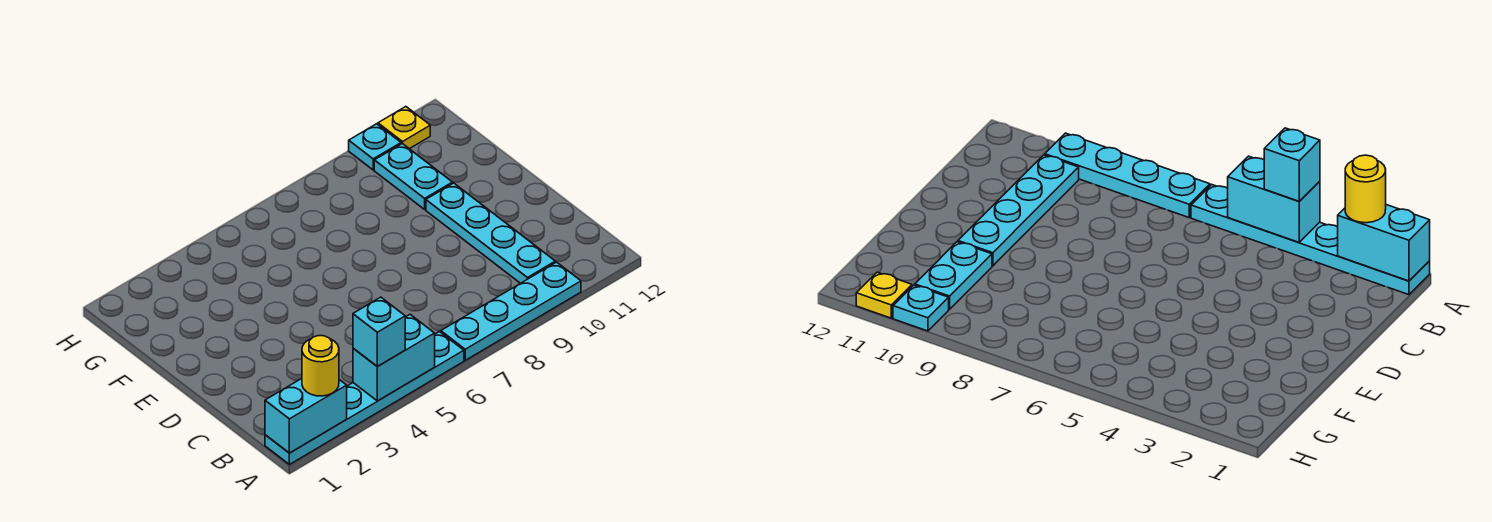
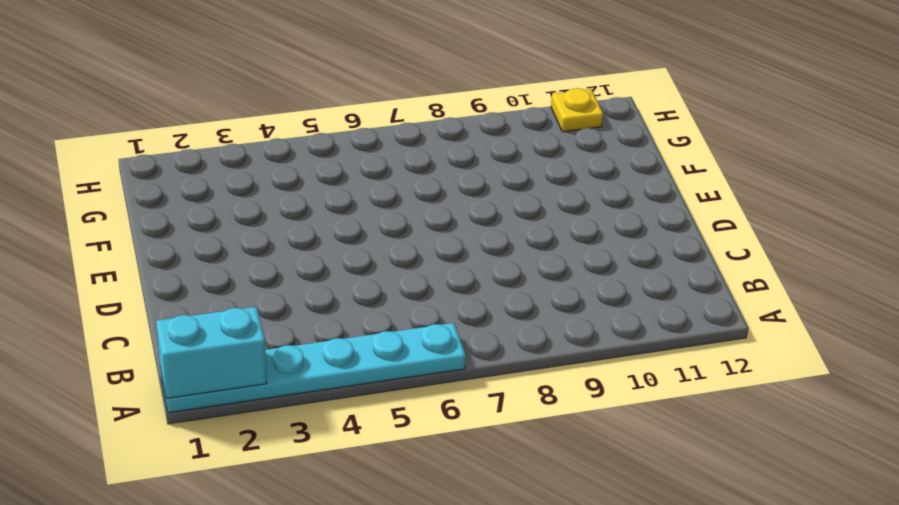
none -> cyan plate A7:A10 level 1
none -> cyan plate B10:E10 level 1

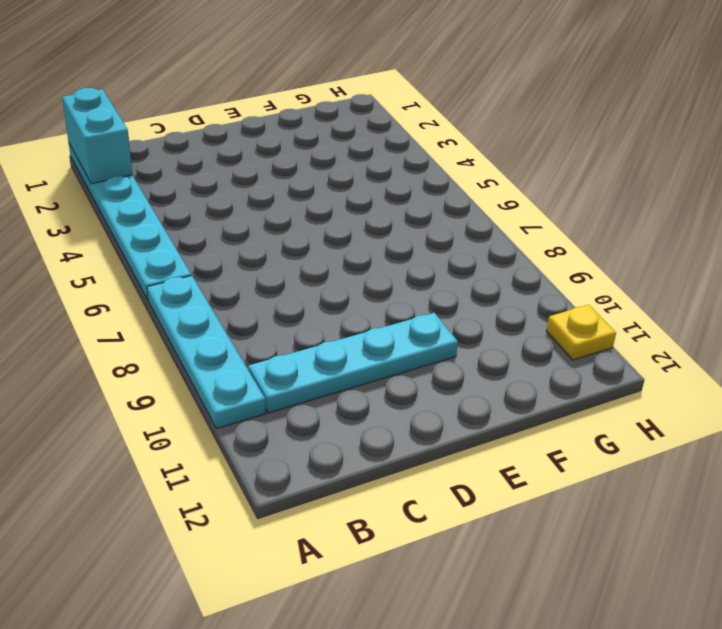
none -> cyan plate F10:G10 level 1
none -> cyan plate H10 level 1

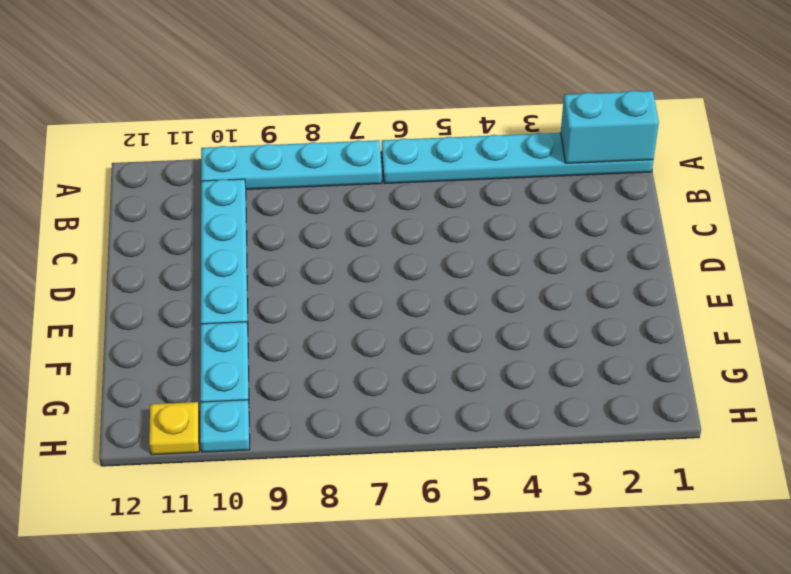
none -> cyan brick A4:A5 level 2
none -> yellow round brick A2 level 3

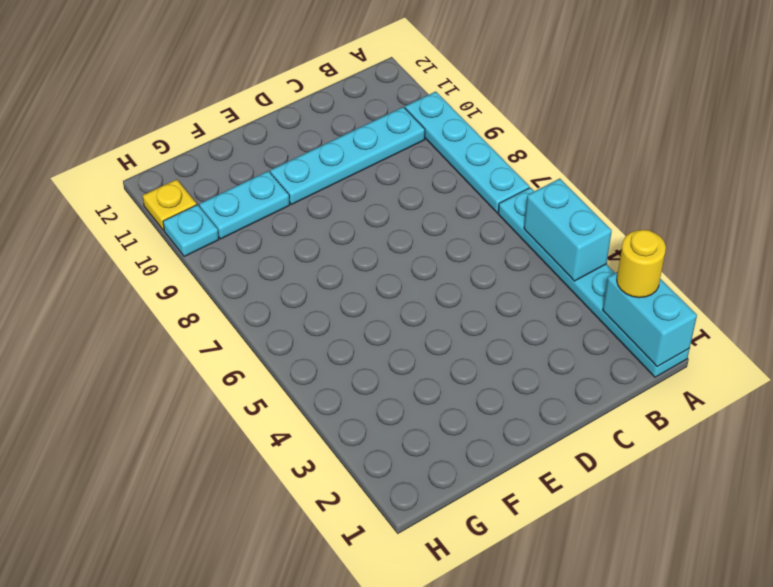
none -> cyan brick A4 level 3

